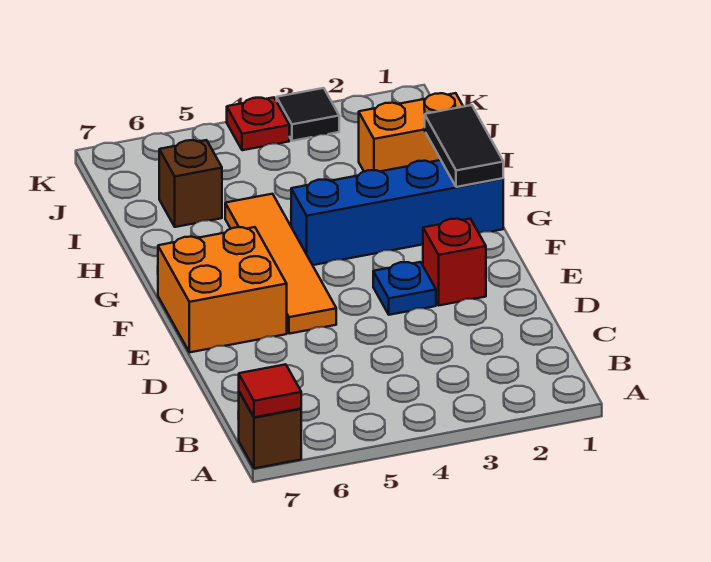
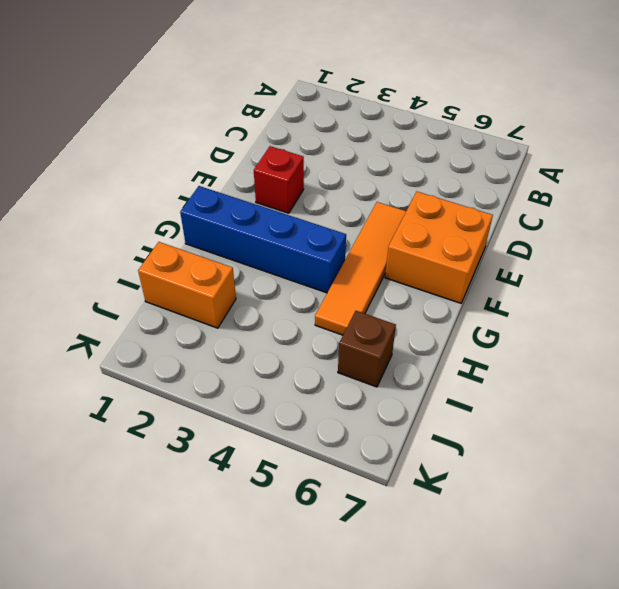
none -> brown brick A7 level 1
none -> blue plate E3 level 1
none -> black tile K3 level 1

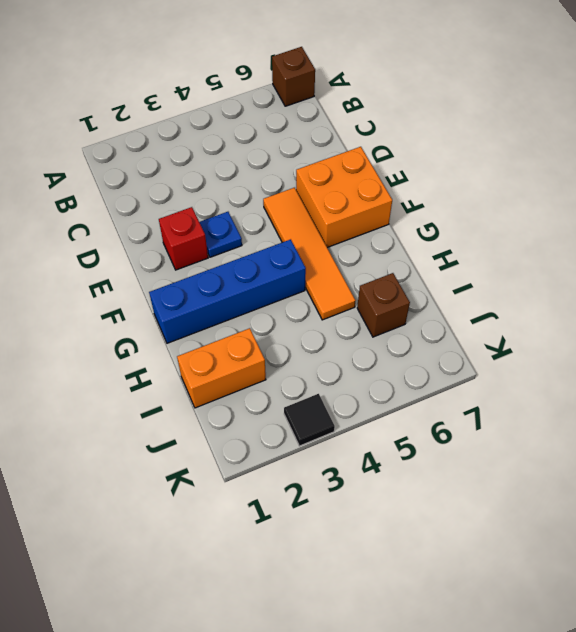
none -> red plate K4 level 1
none -> red tile A7 level 2
none -> black tile G1:H1 level 2

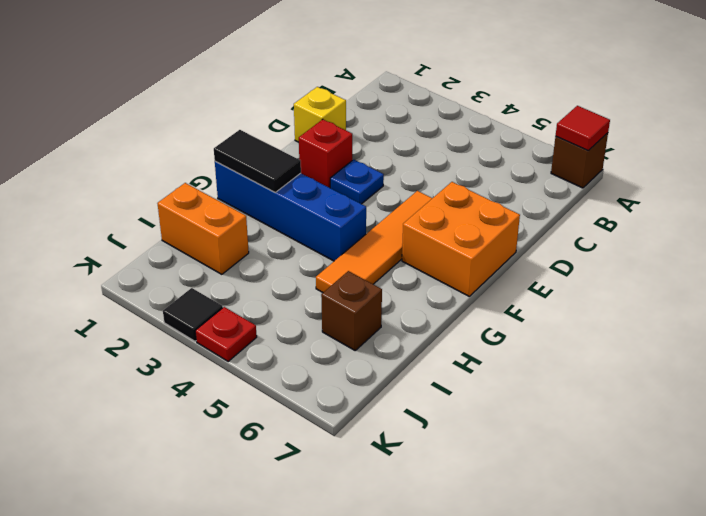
yellow brick D1 level 1 -> none
black tile G1:G2 level 2 -> black tile G1:H1 level 2

